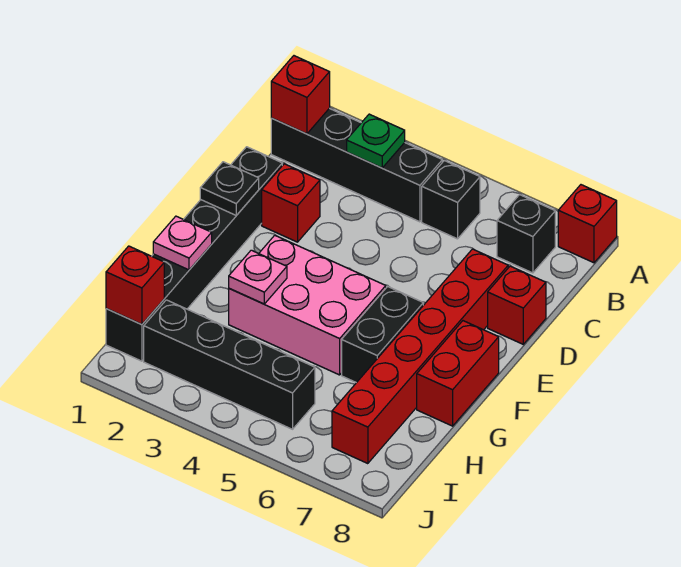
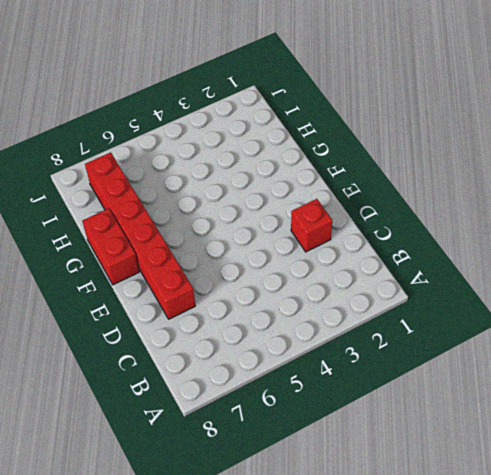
none -> red brick A8 level 1
none -> black brick B1:B4 level 1
none -> black brick B5 level 1

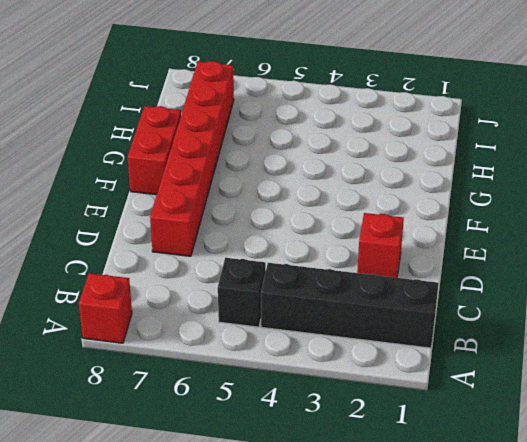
none -> black brick B7 level 1
none -> black brick D1:I1 level 1
none -> red brick D8 level 1

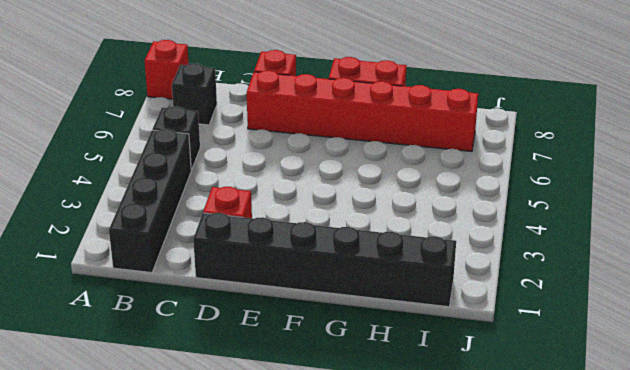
none -> pink brick F3:G5 level 1
none -> black brick F6:G6 level 1
none -> black brick I2:I5 level 1

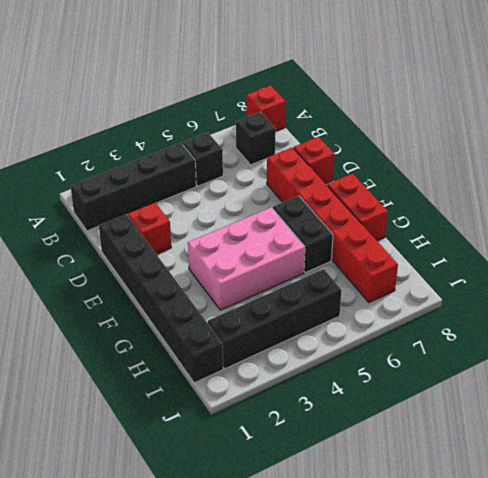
none -> red brick B1 level 2
none -> green plate B3 level 2
none -> black plate E1 level 2

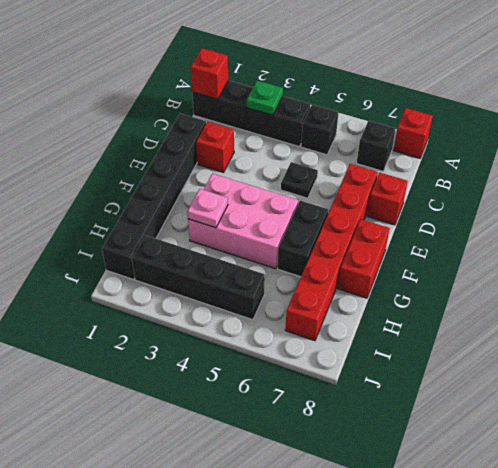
black plate D5 level 1 -> black plate E1 level 2
none -> pink plate G1 level 2
none -> red brick I1 level 2

